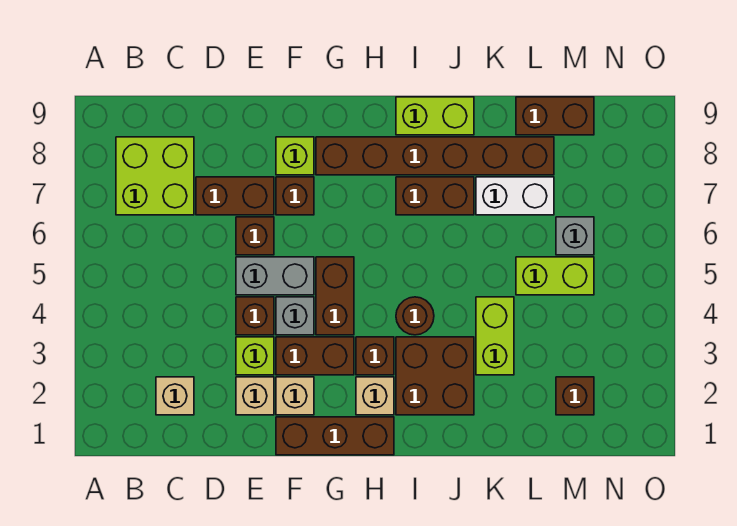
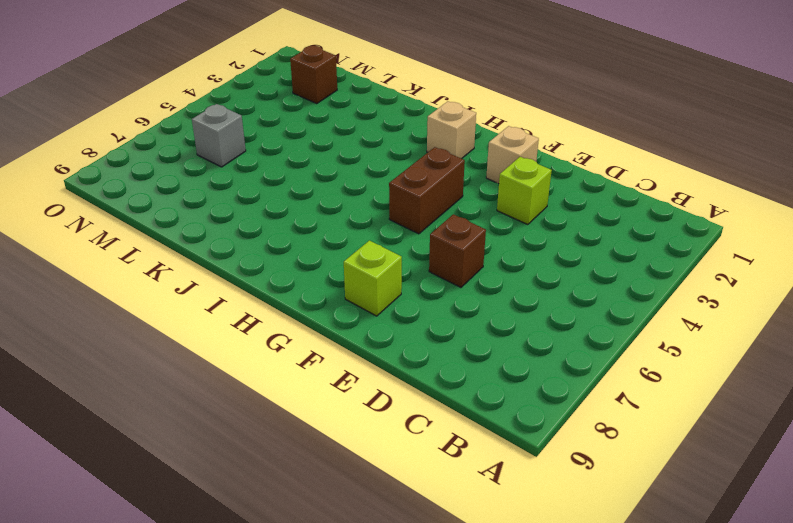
none -> lime brick B7:C8 level 1
none -> tan brick C2 level 1
none -> brown brick D7:E7 level 1

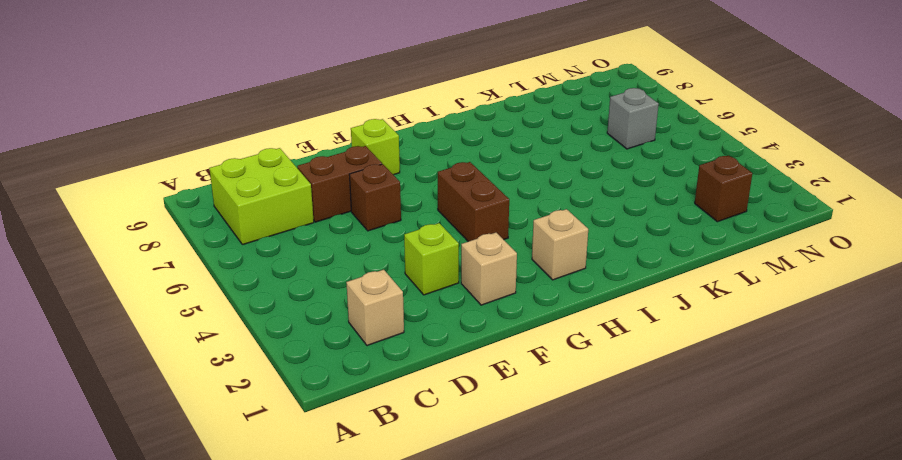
none -> tan brick E2 level 1
none -> brown brick E4 level 1
none -> grey brick E5:F5 level 1

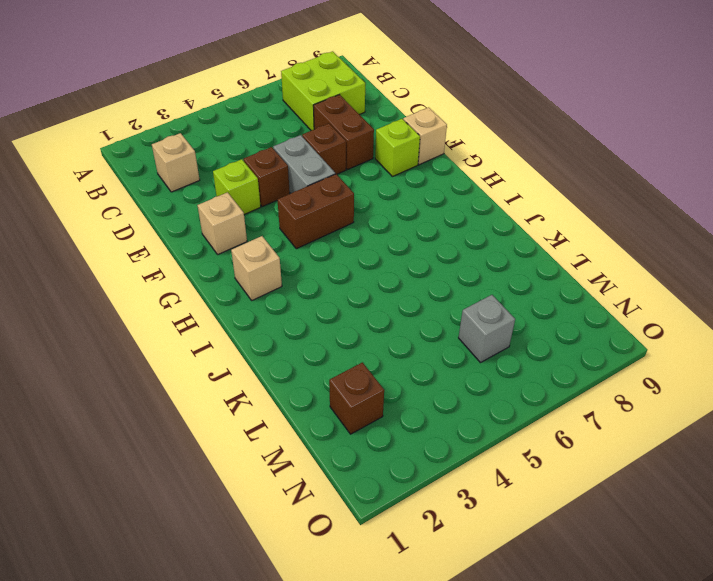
tan brick F9 level 1 -> tan brick E2 level 1
none -> brown brick F1:H1 level 1
none -> brown brick F3:G3 level 1
none -> grey brick F4 level 1

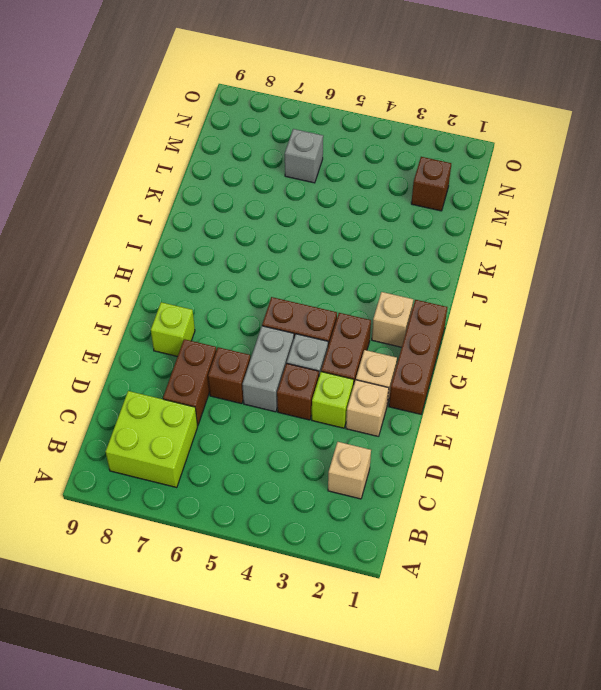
none -> brown brick F7 level 1
none -> brown brick G8:L8 level 1
none -> brown brick H3 level 1

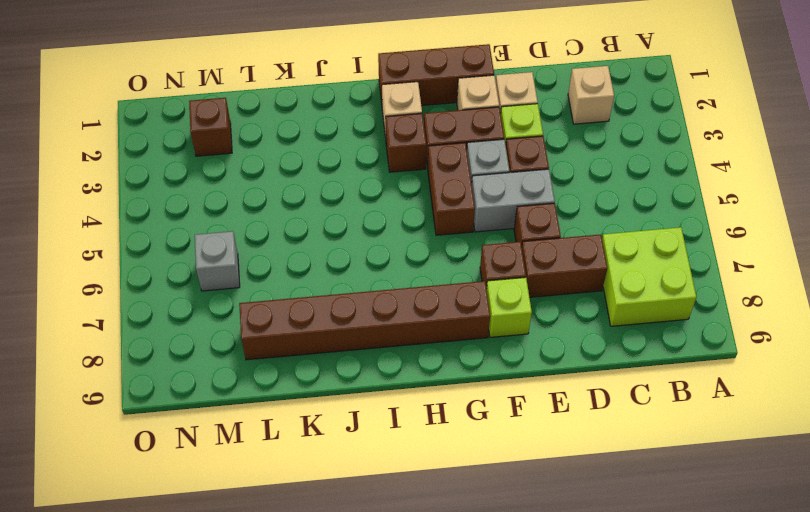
none -> brown brick I2:J3 level 1
none -> brown round brick I4 level 1
none -> brown brick I7:J7 level 1

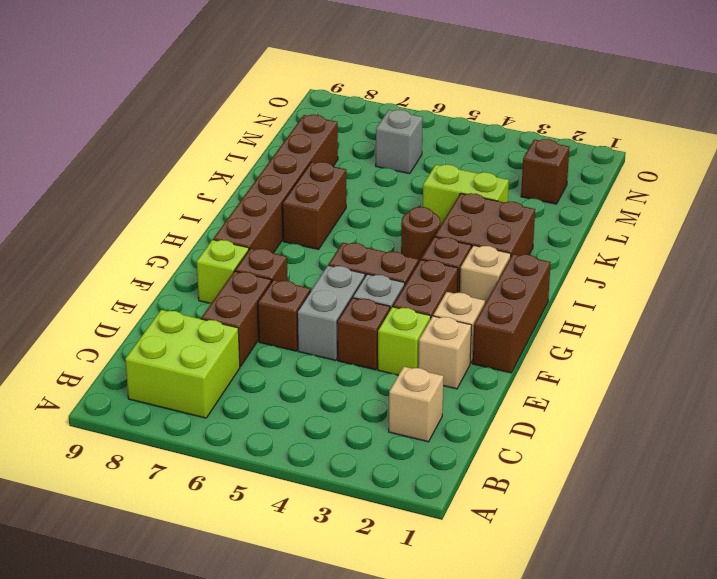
none -> lime brick I9:J9 level 1
none -> white brick K7:L7 level 1
none -> lime brick L5:M5 level 1

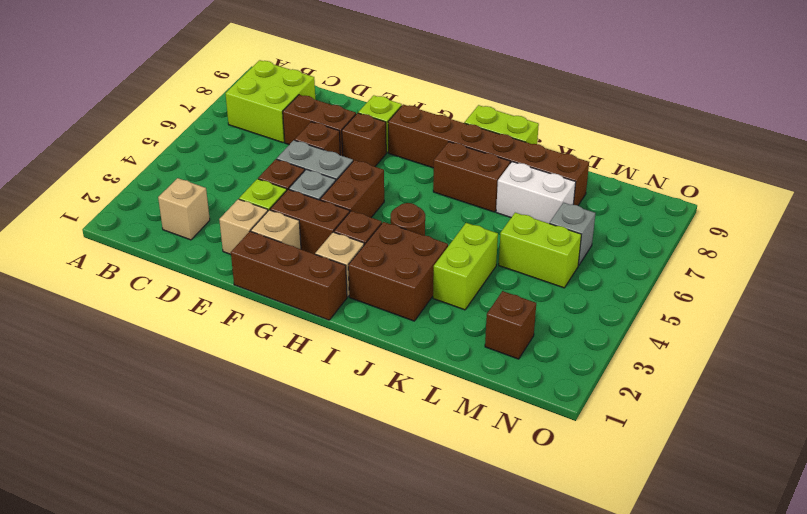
none -> brown brick L9:M9 level 1

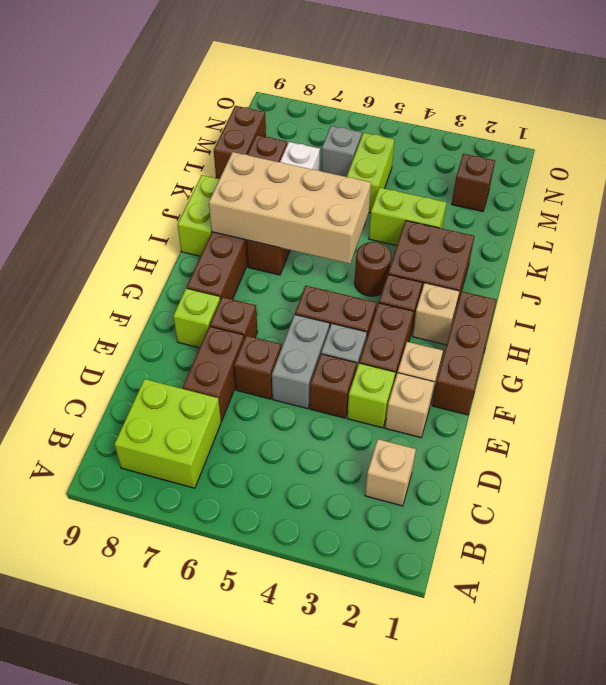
tan brick I5:J8 level 2 -> none

